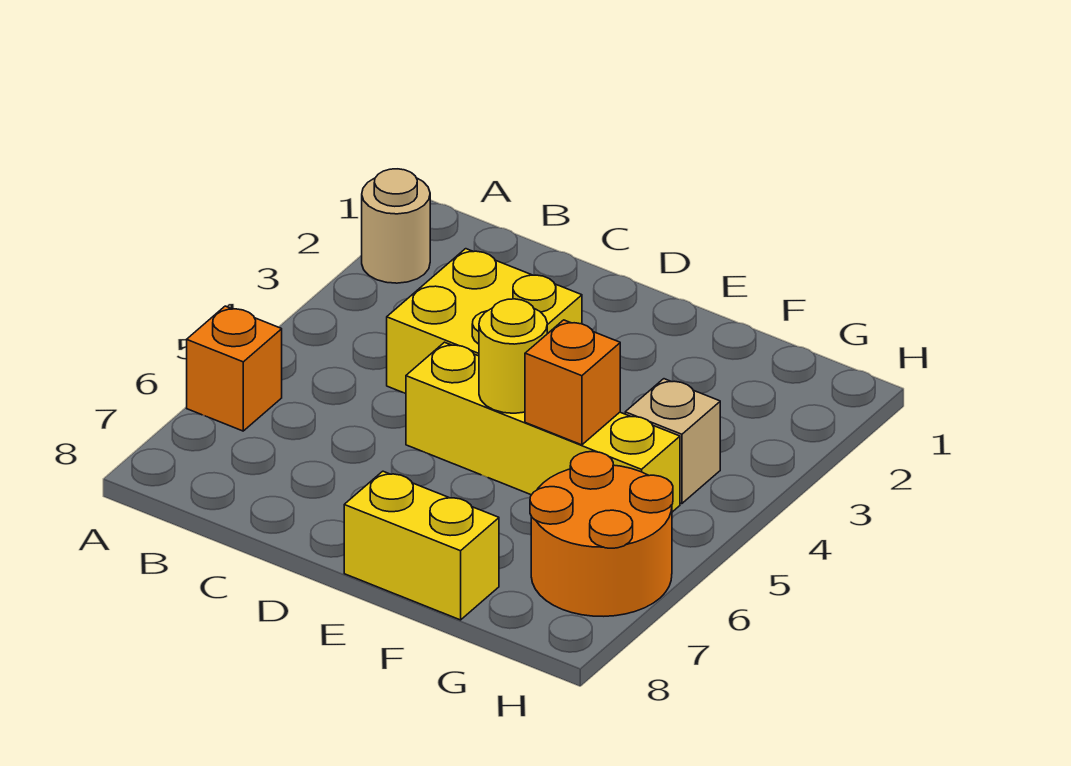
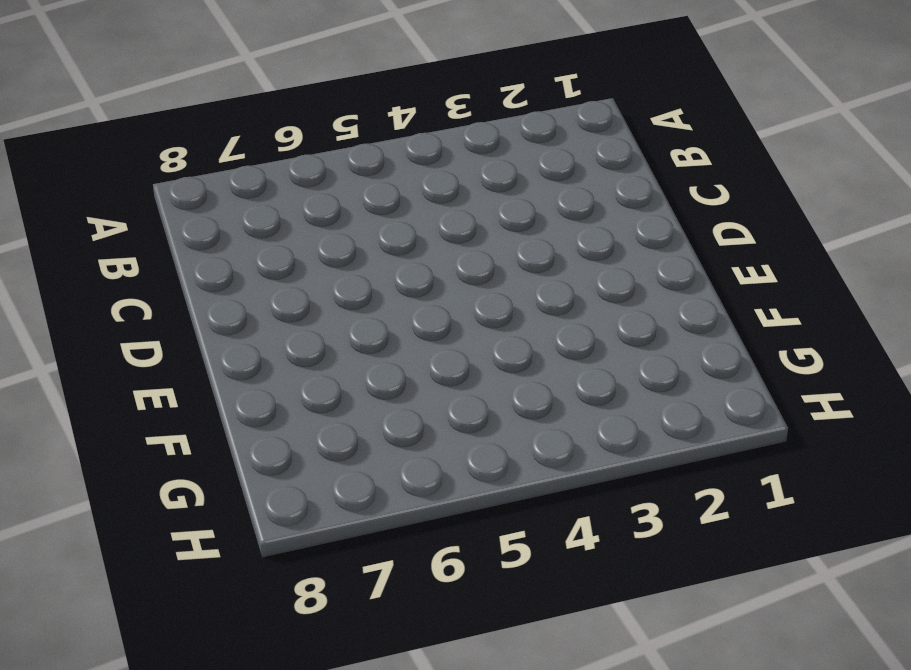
none -> tan round brick A2 level 1
none -> orange brick A6 level 1

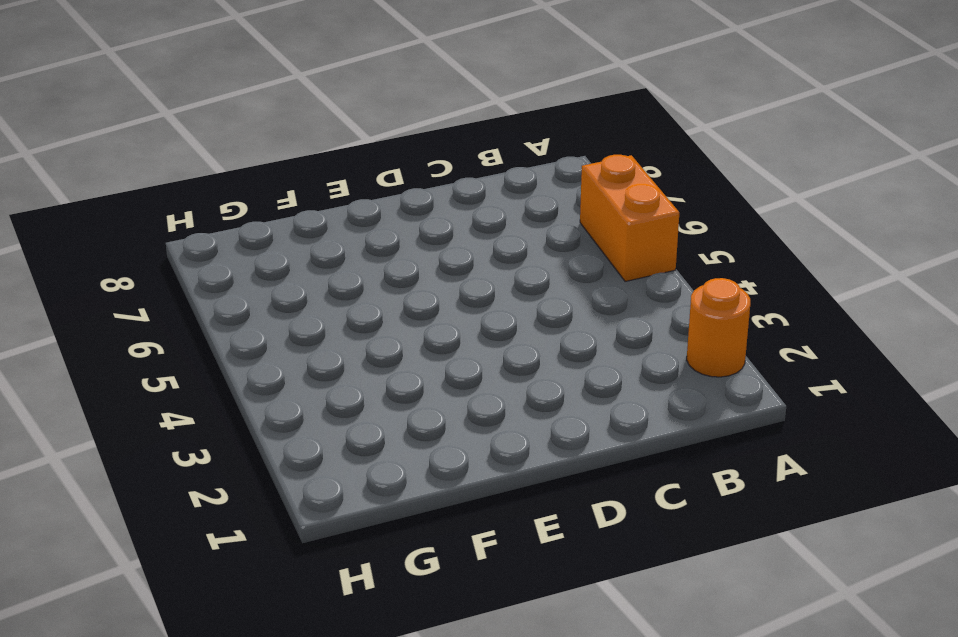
orange round brick A2 level 1 -> tan round brick A2 level 1
orange brick A5:A6 level 1 -> orange brick A6 level 1
none -> yellow brick C3:D4 level 1
none -> yellow brick D5:G5 level 1

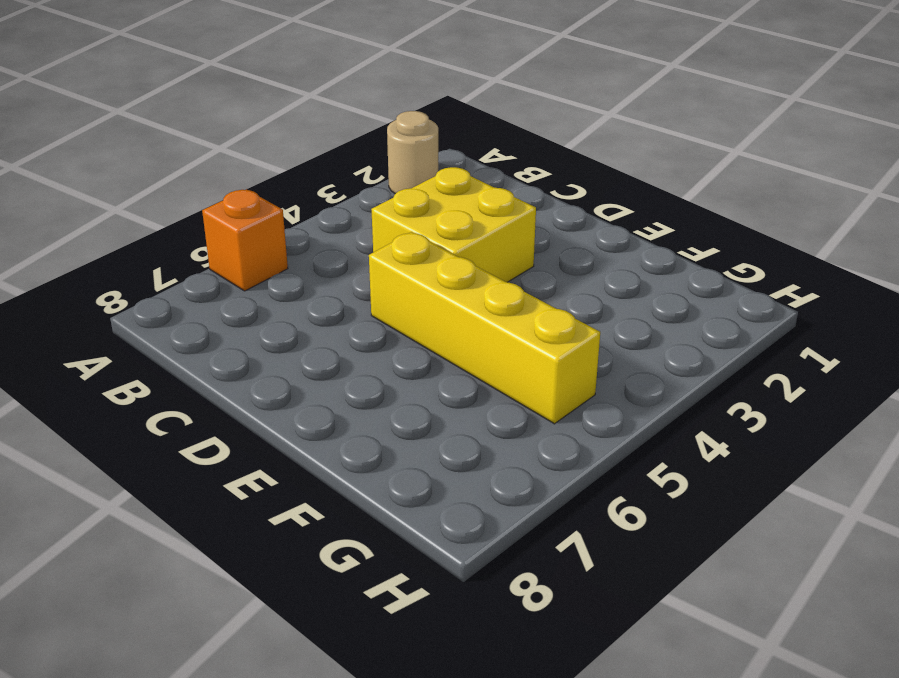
none -> yellow brick E8:F8 level 1
none -> tan brick G4 level 1

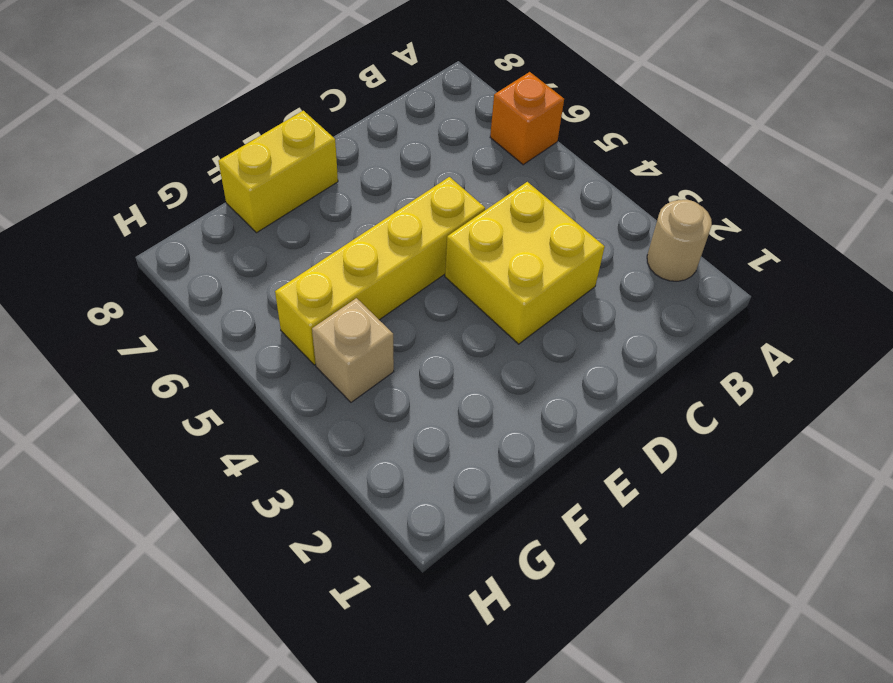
none -> orange round brick G6:H7 level 1
none -> yellow round brick E5 level 2

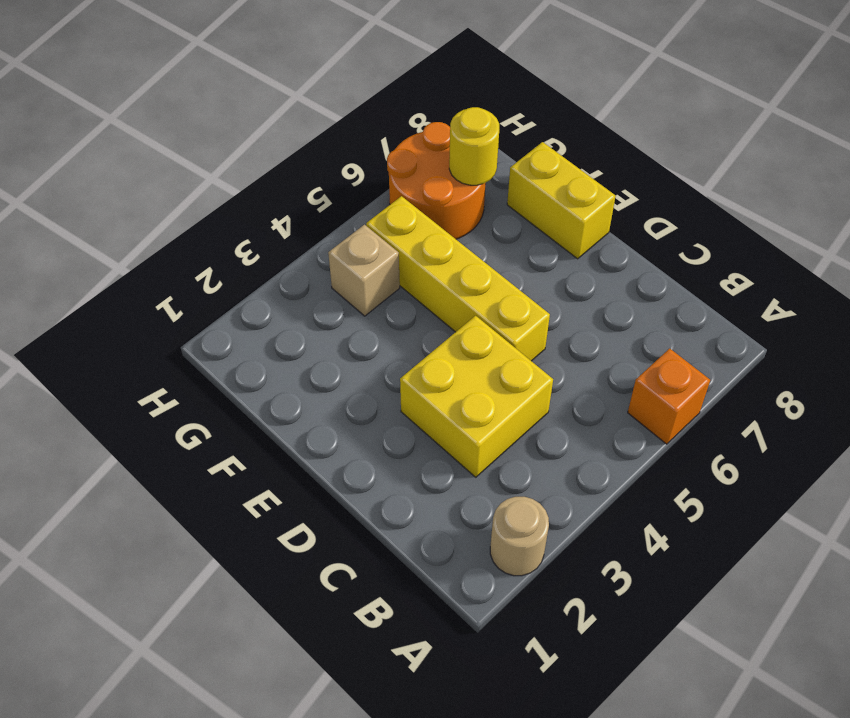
yellow round brick G7 level 2 -> yellow round brick E5 level 2
none -> orange brick F5 level 2

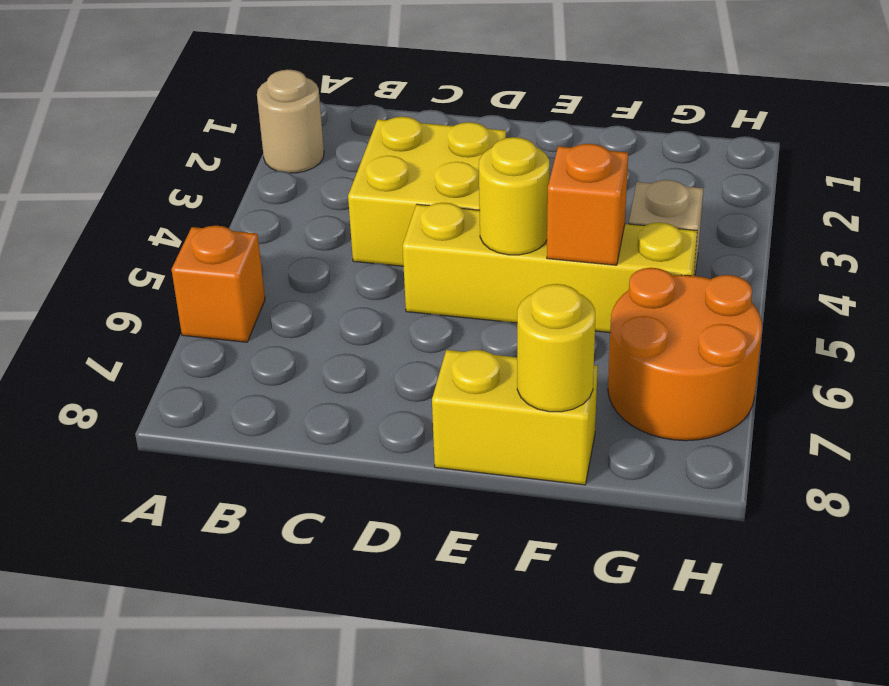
yellow round brick F8 level 2 -> none

